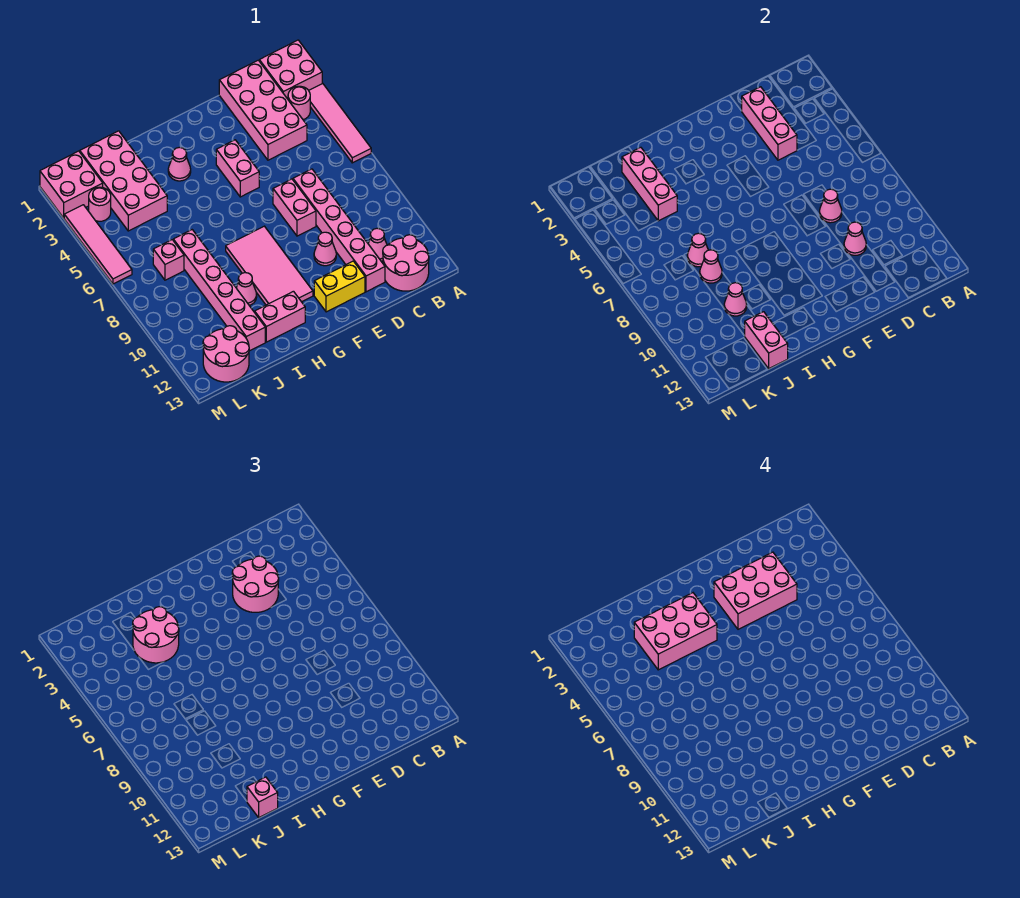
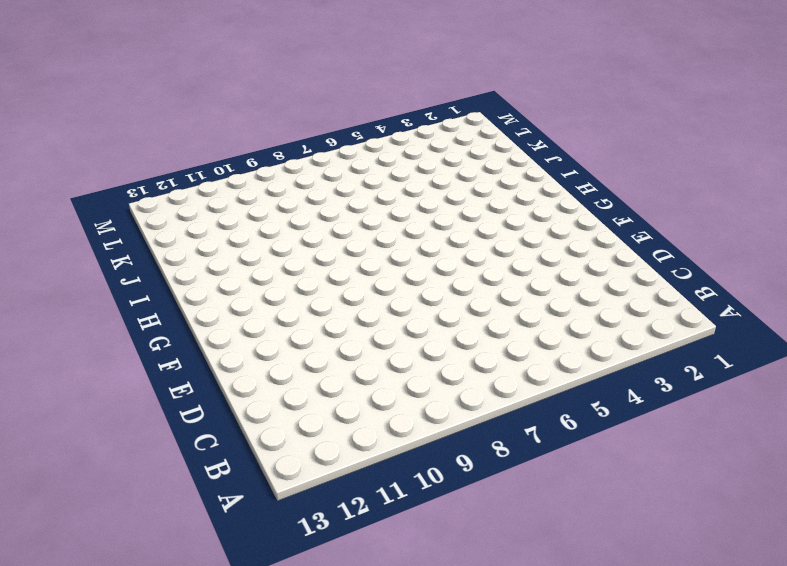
none -> pink brick A1:B2 level 1
none -> pink tile A3:A6 level 1
none -> pink round brick B3 level 1
none -> pink round brick B12:C13 level 1

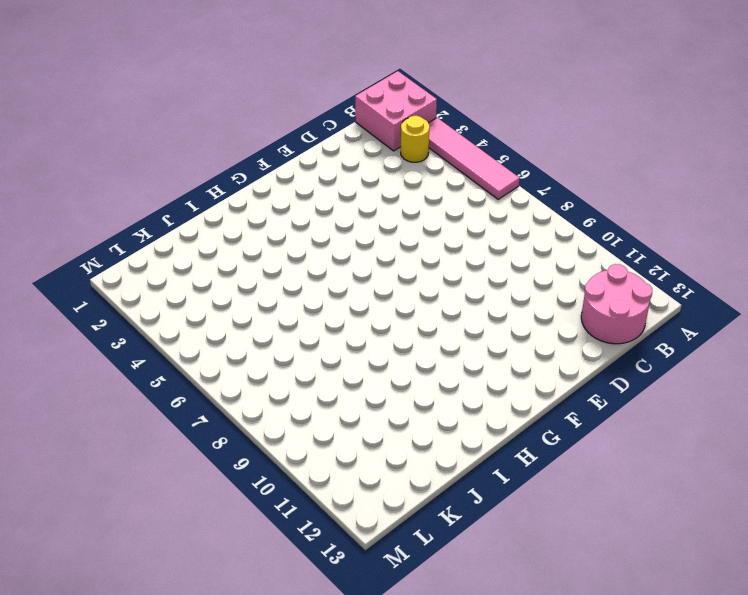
yellow round brick B3 level 1 -> pink round brick B3 level 1
none -> pink brick C1:D4 level 1
none -> pink cone C11 level 1
none -> pink brick D7:D12 level 1
none -> pink brick E7:E8 level 1

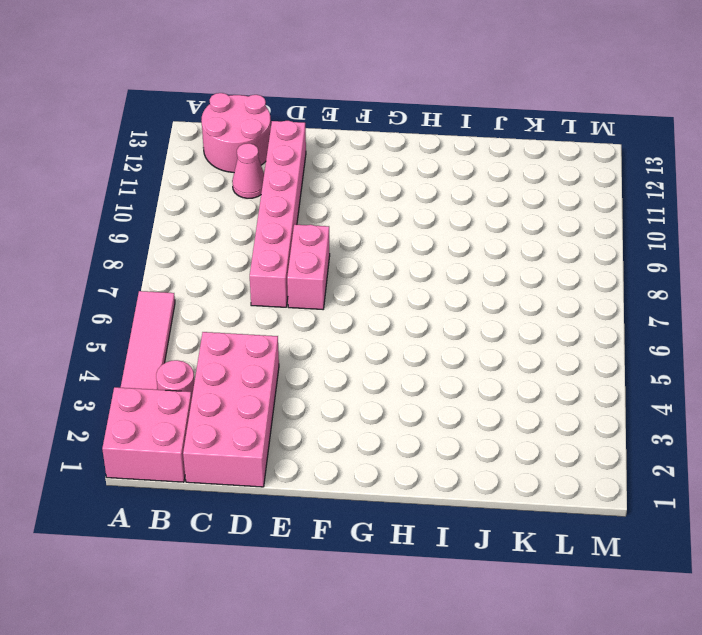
none -> pink cone E10 level 1
none -> yellow brick E12:F12 level 1
none -> pink brick F4:F5 level 1
none -> pink tile G8:H11 level 1

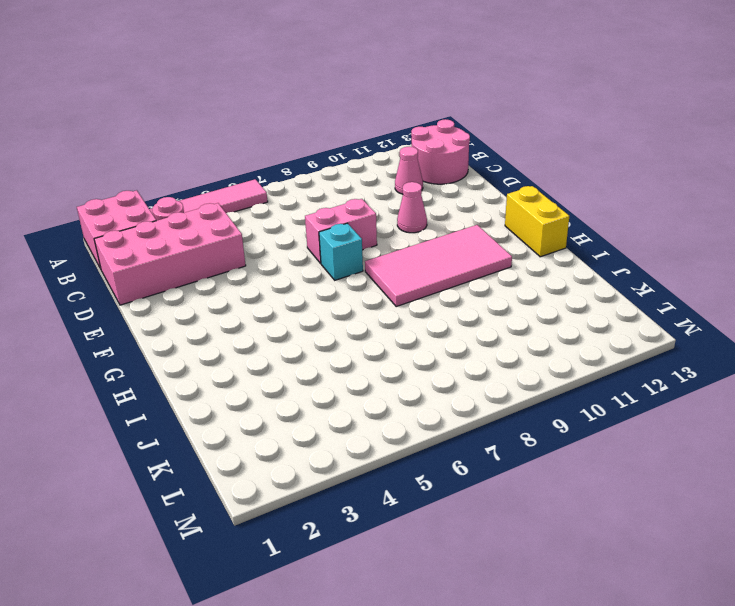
cyan brick F7 level 1 -> none
yellow brick G13:H13 level 1 -> yellow brick E12:F12 level 1
none -> pink brick D7:D12 level 1
none -> pink brick F4:F5 level 1
none -> pink cone H3 level 1
none -> pink brick H12:I12 level 1

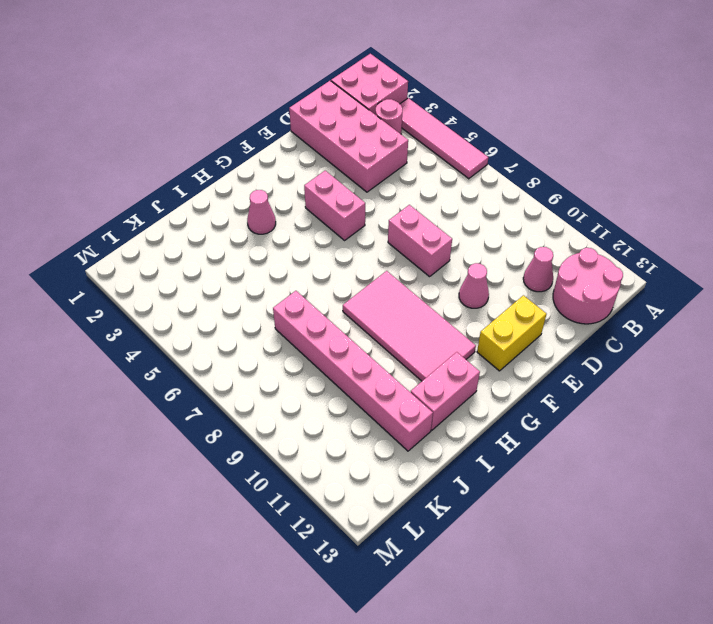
none -> pink brick D7:D12 level 1
none -> pink cone I10 level 1
none -> pink brick J1:K4 level 1
none -> pink brick K7 level 1

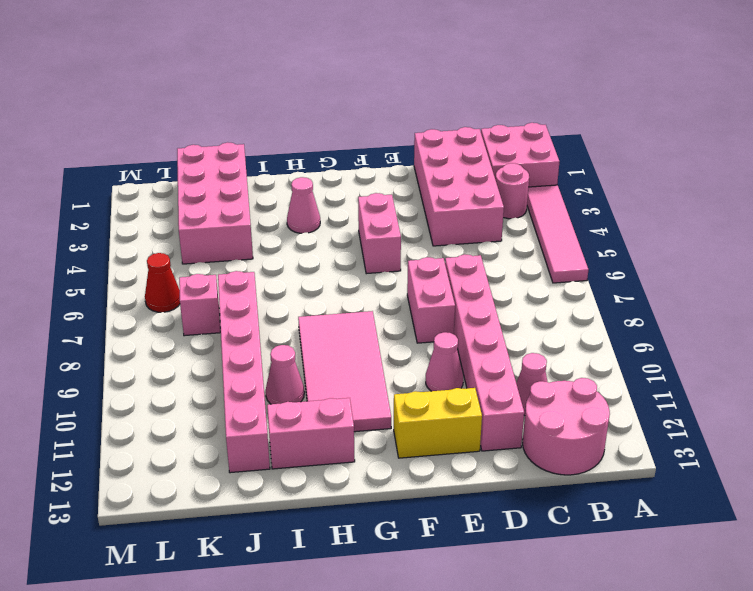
red cone L6 level 1 -> none
none -> pink round brick K12:L13 level 1
none -> pink brick L1:M2 level 1
none -> pink round brick L3 level 1
none -> pink tile M3:M6 level 1

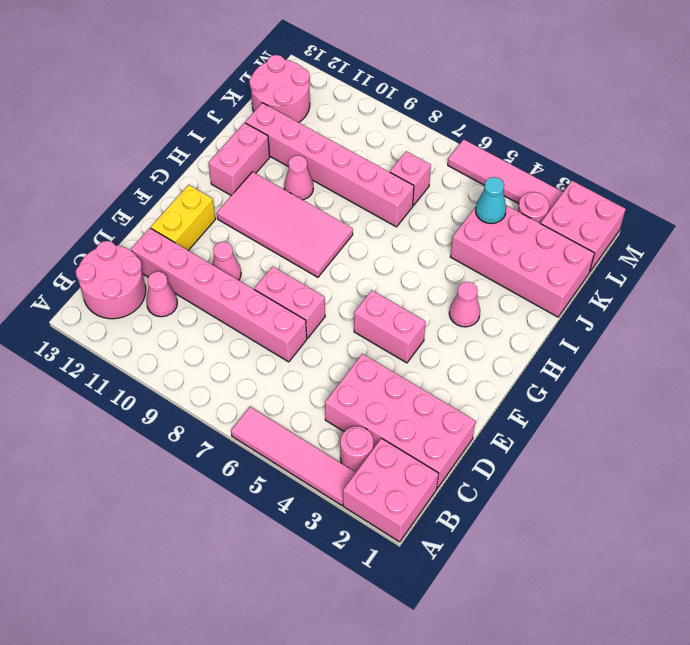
cyan cone K4 level 2 -> none
none -> pink brick D2:D4 level 2
none -> pink cone D8 level 2
none -> pink cone D10 level 2
none -> pink brick J2:J4 level 2

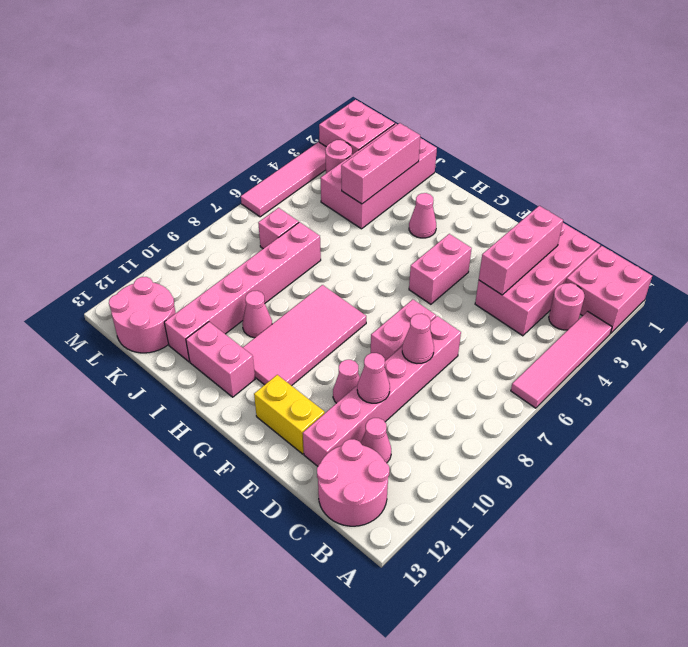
none -> pink cone J7 level 2
none -> pink cone J8 level 2
none -> pink cone J10 level 2
none -> pink brick J12:J13 level 2

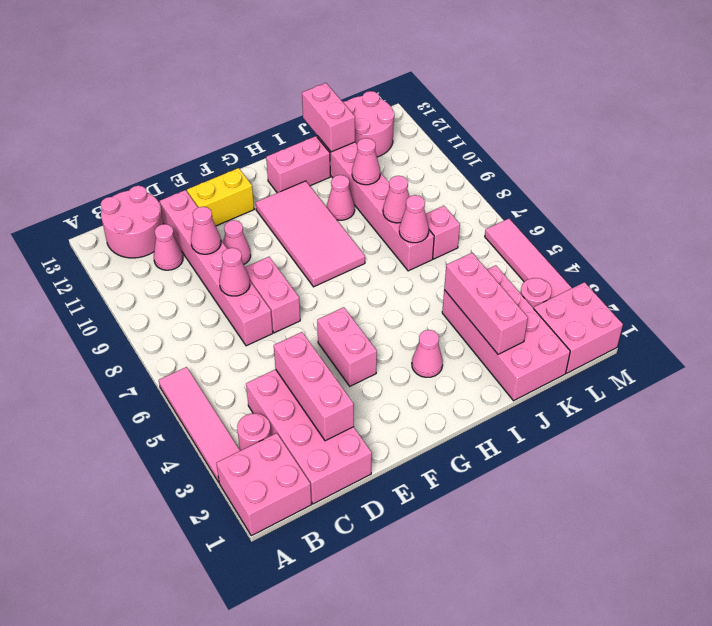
none -> pink round brick D3:E4 level 3
none -> pink round brick I3:J4 level 3
none -> pink brick J13 level 3
none -> pink brick D3:F4 level 4

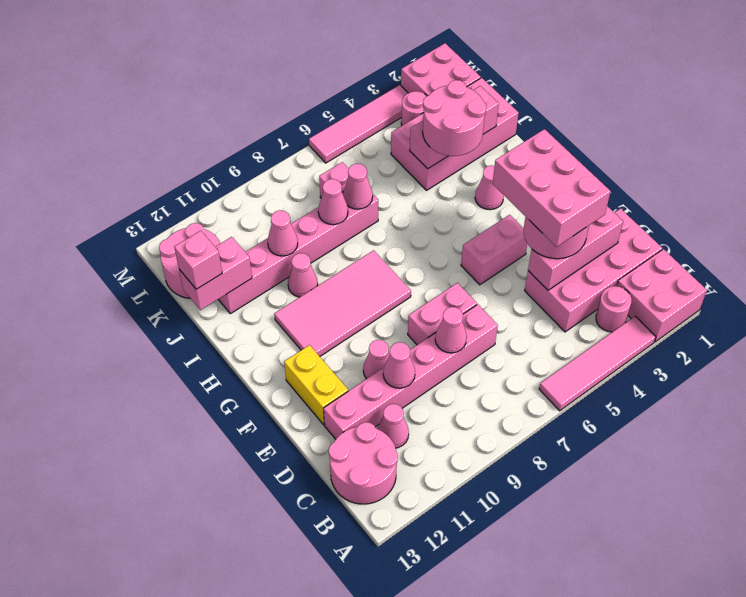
none -> pink brick H12:I12 level 1
none -> pink brick H3:J4 level 4

